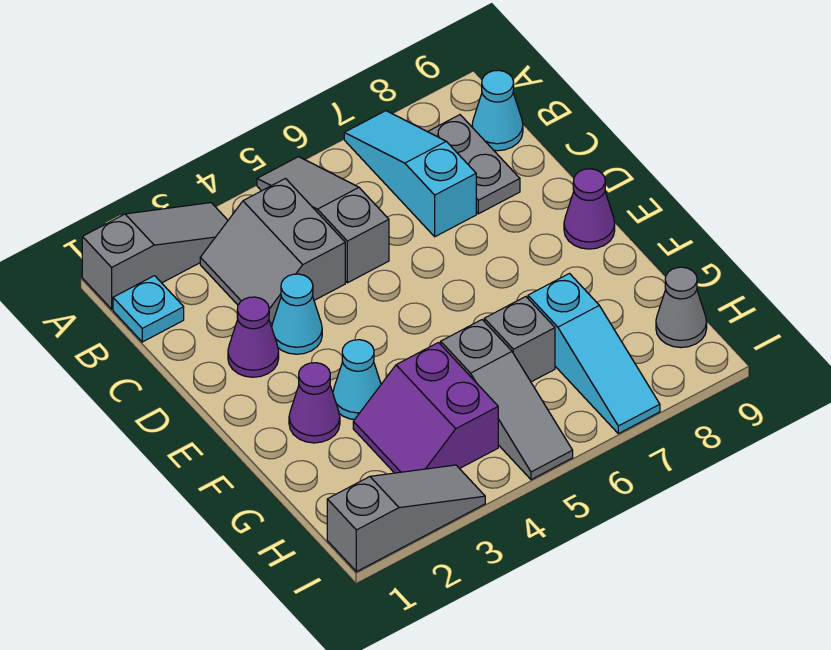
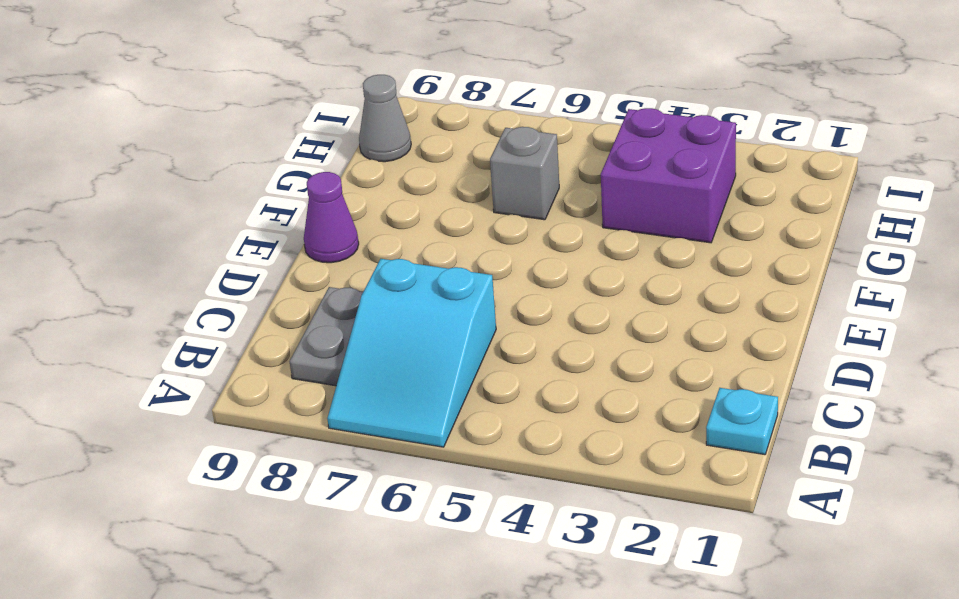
cyan slope A6:C7 level 1 top C -> cyan slope A7:C7 level 1 top C
purple brick G3:H4 level 1 -> purple slope G3:H4 level 1 top 4
none -> grey slope A1:A3 level 1 top 1
none -> grey slope A5:C5 level 1 top C
none -> grey slope B3:C4 level 1 top 4

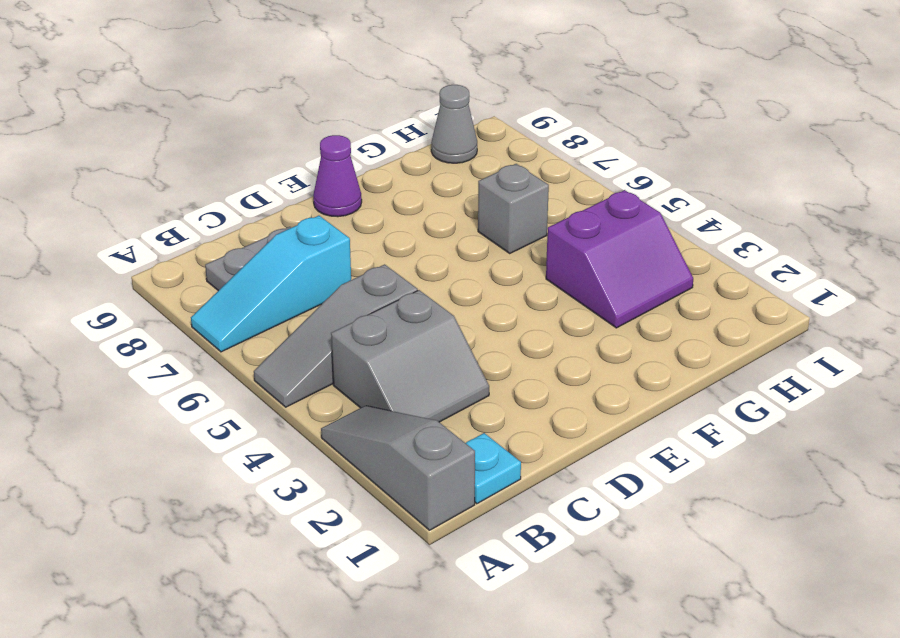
none -> cyan cone B9 level 1
none -> purple cone D2 level 1
none -> cyan cone D3 level 1

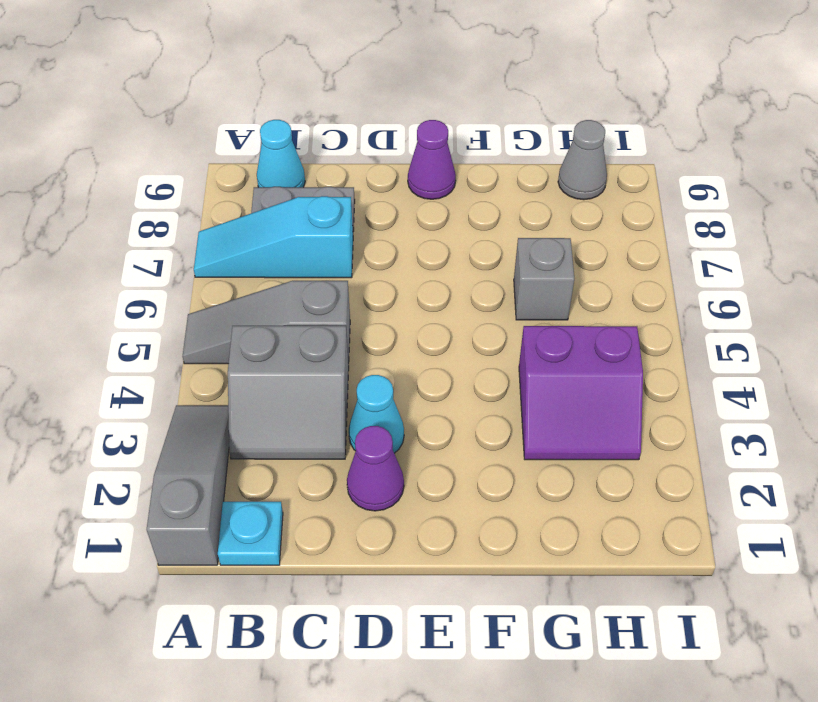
none -> purple cone F2 level 1
none -> cyan cone F3 level 1
none -> grey slope G5:I5 level 1 top G

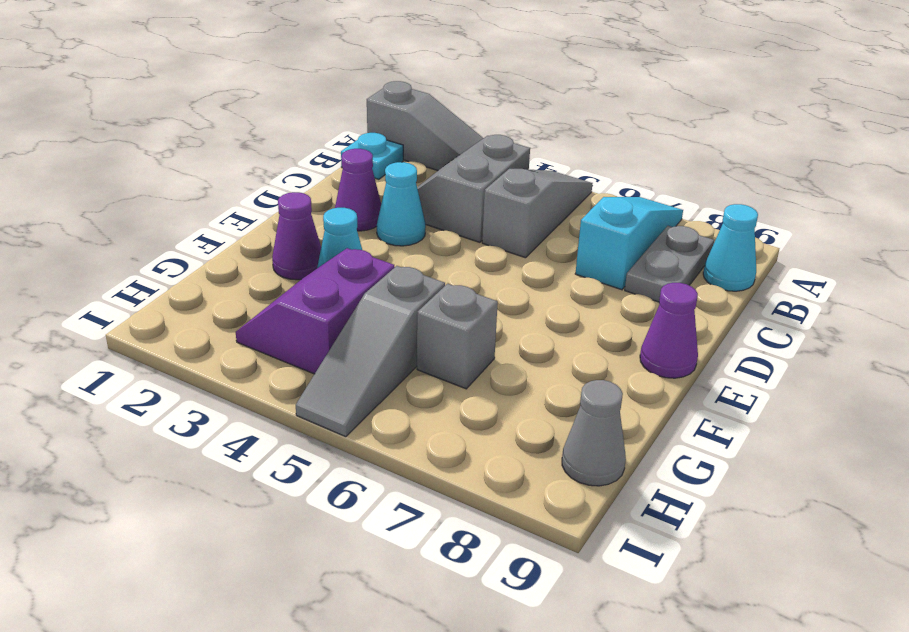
none -> cyan slope G7:I7 level 1 top G
none -> grey slope I1:I3 level 1 top 1

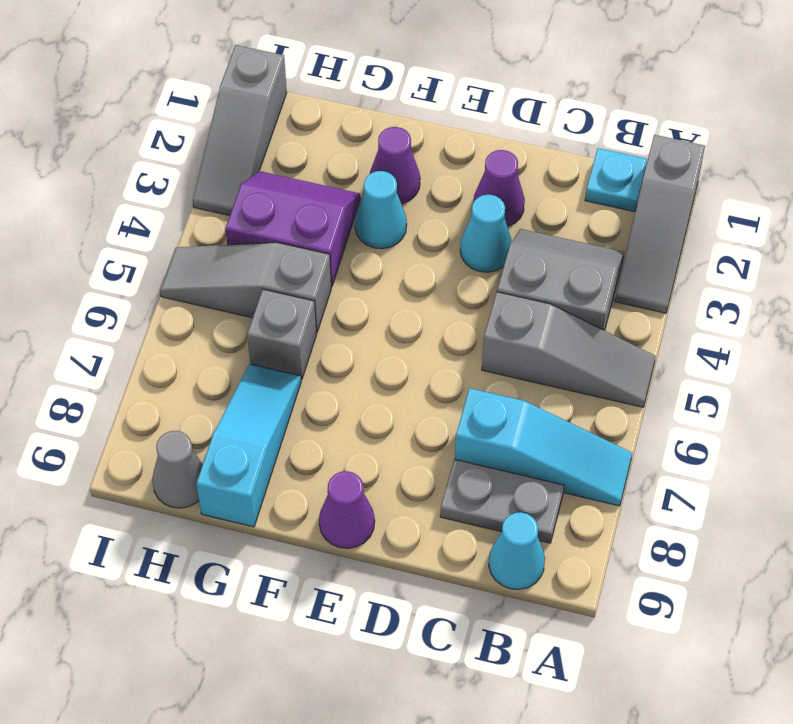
cyan slope G7:G9 level 1 top 9 -> cyan slope G7:I7 level 1 top G

